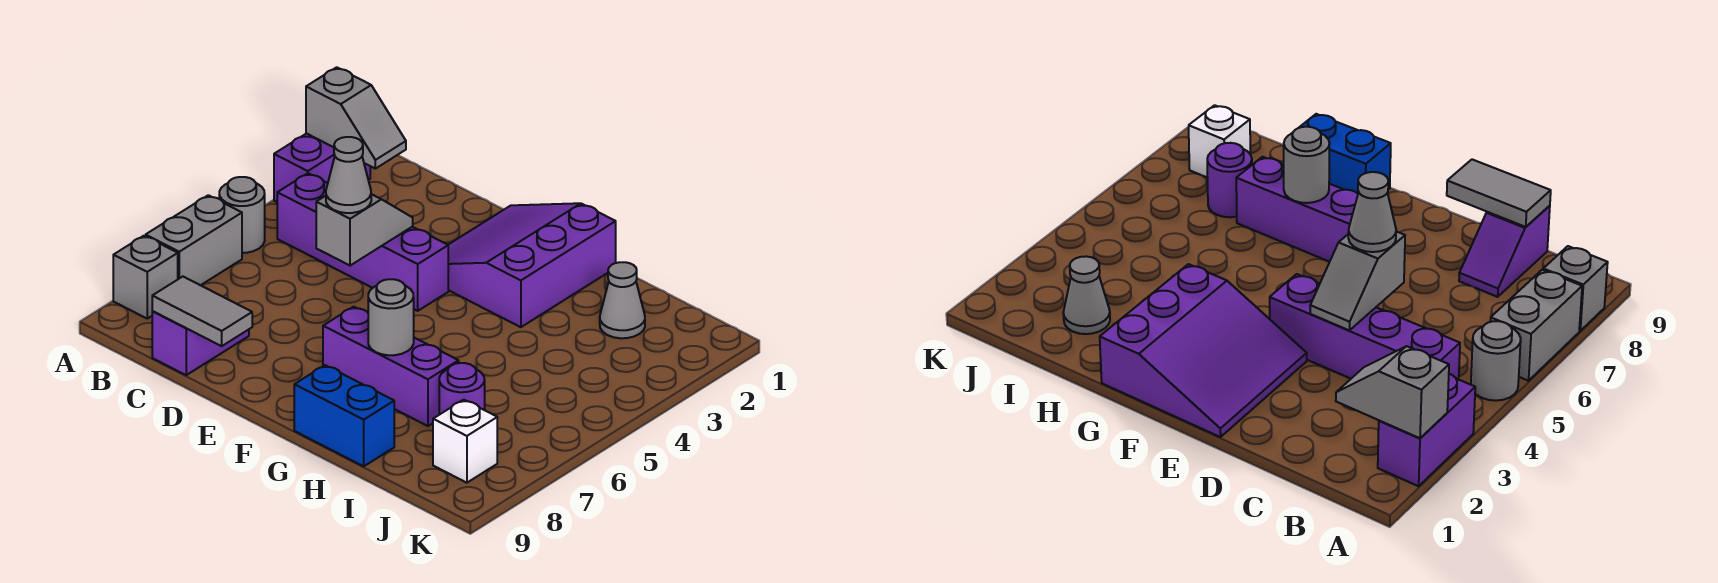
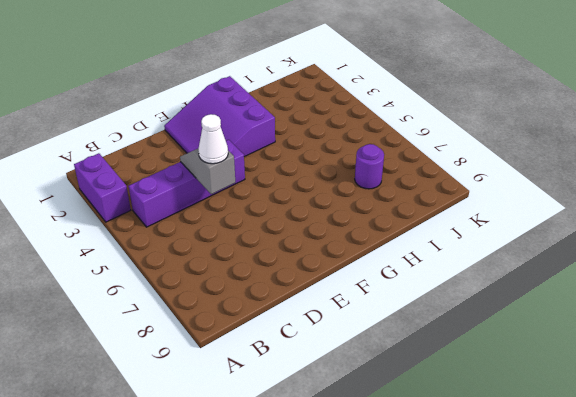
white cone D5 level 3 -> grey cone D5 level 3
none -> grey round brick A5 level 1
none -> grey brick A6:A7 level 1
none -> grey brick A8 level 1

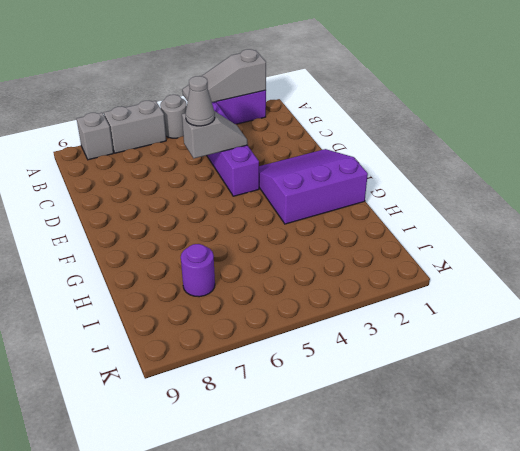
grey slope A2:A4 level 2 top 2 -> grey slope A2:B2 level 2 top A
none -> purple slope C8:C9 level 1 top 9
none -> purple brick F7:H7 level 1
none -> blue brick G9:H9 level 1

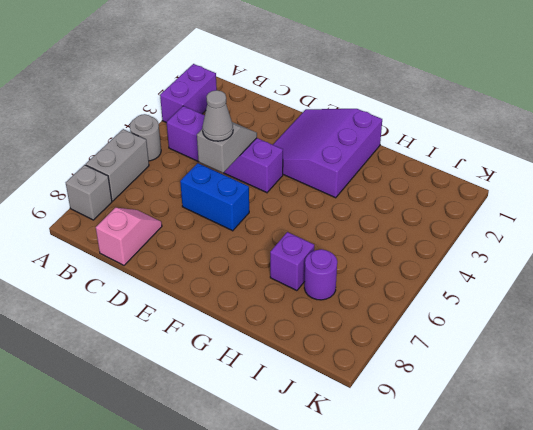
pink slope C8:C9 level 1 top 9 -> purple slope C8:C9 level 1 top 9
blue brick D6:E6 level 1 -> blue brick G9:H9 level 1
purple brick H7 level 1 -> purple brick F7:H7 level 1
none -> grey cone I2 level 1
none -> white brick J8 level 1
none -> grey slope A2:B2 level 2 top A

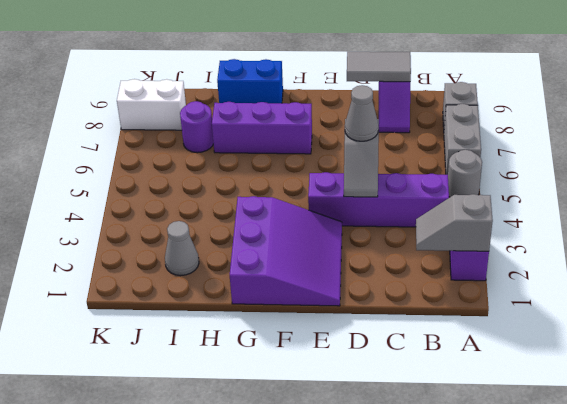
white brick J8:K8 level 1 -> white brick J8 level 1
none -> grey round brick G7 level 2

